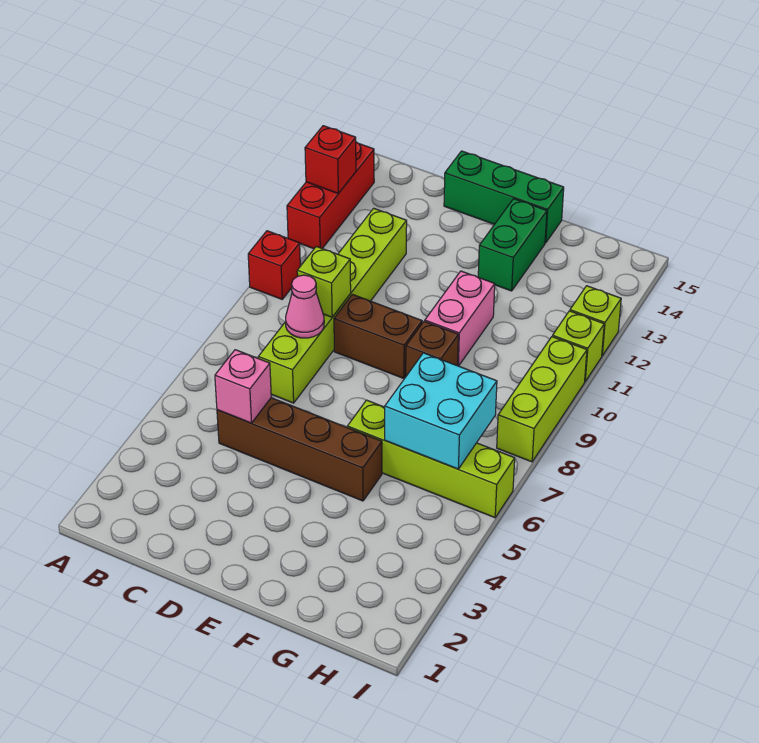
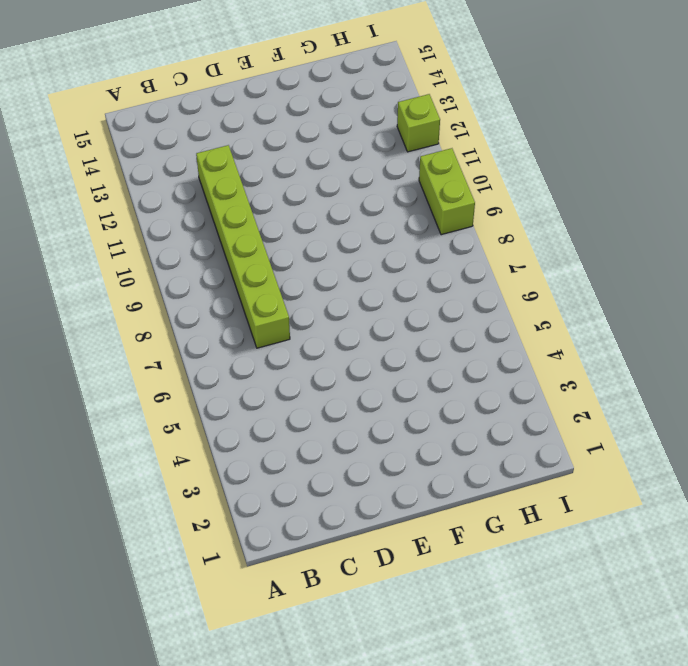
lime brick I9:I10 level 1 -> lime brick I8:I10 level 1
none -> red brick A10 level 1
none -> red brick A12:A14 level 1
none -> brown brick C5:F5 level 1

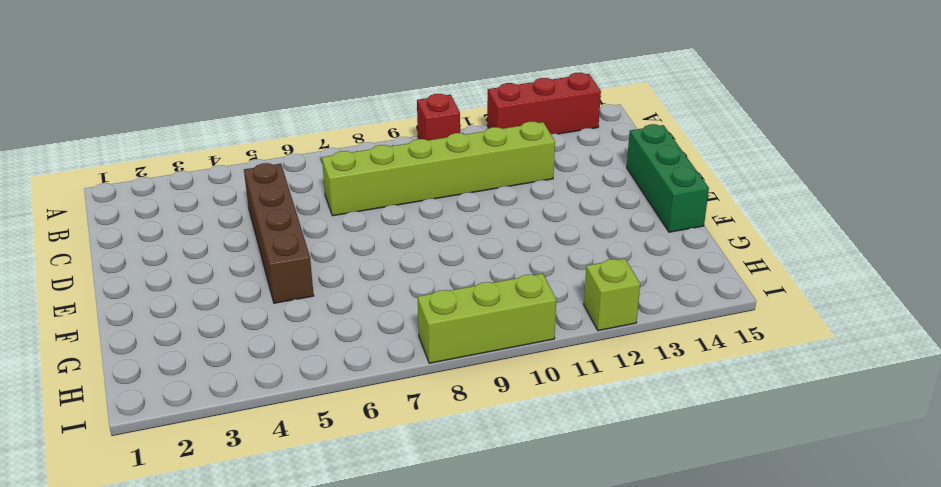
none -> brown brick D9:E9 level 1
none -> lime brick F6:I6 level 1
none -> brown brick F9 level 1

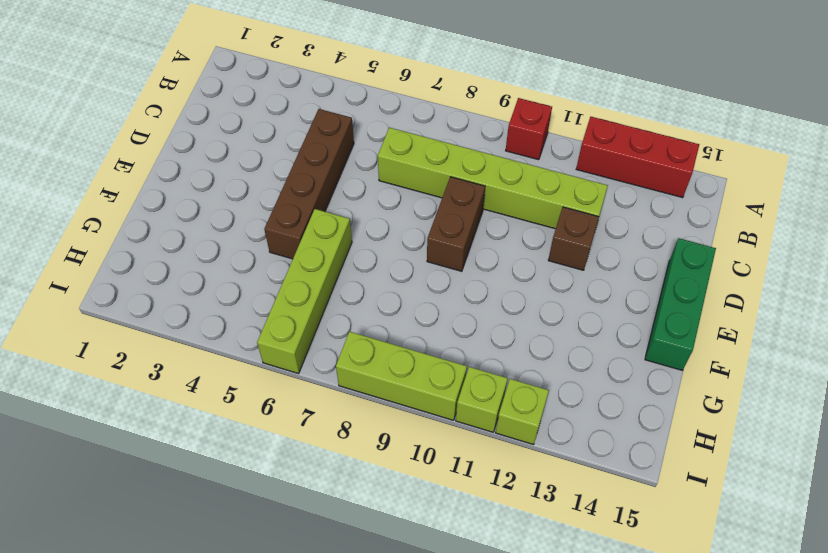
brown brick D12 level 1 -> brown brick F9 level 1
none -> pink brick F10:F11 level 1
none -> green brick F13:F14 level 1
none -> red brick A13 level 2

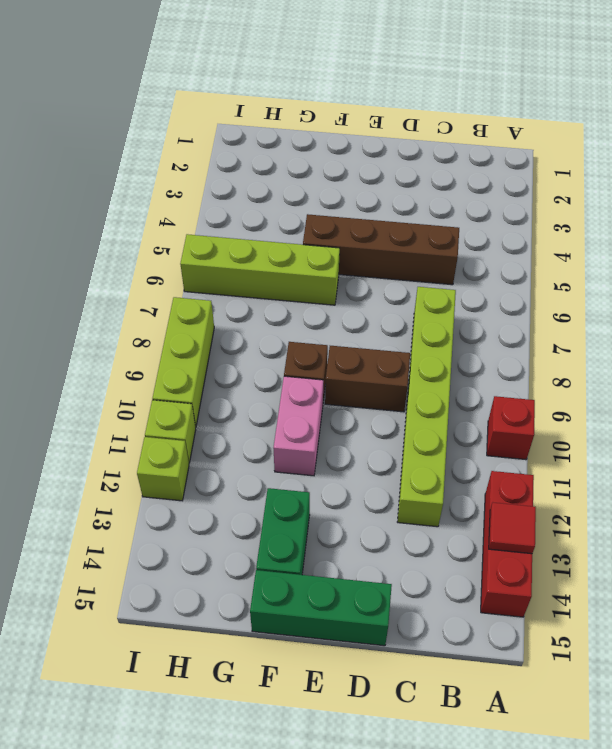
red tile A13 level 2 -> red brick A13 level 2
none -> pink brick C5 level 2
none -> pink cone C8 level 2
none -> lime brick C9 level 2

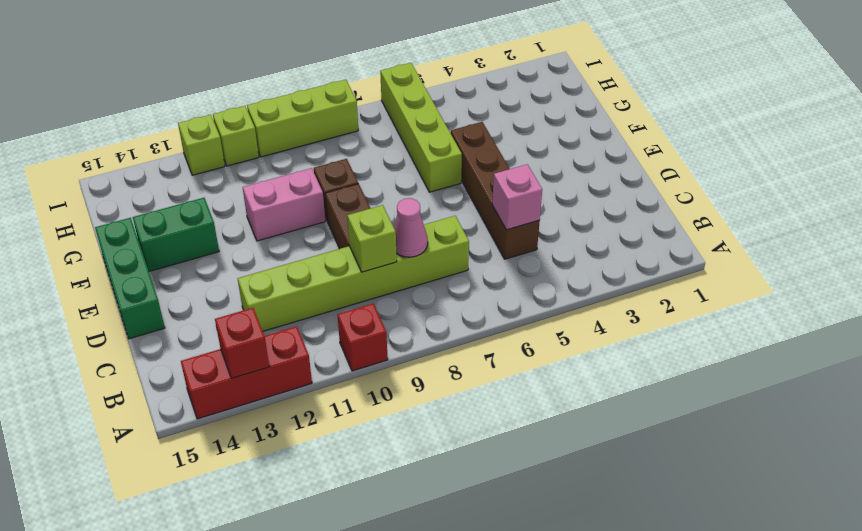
none -> cyan brick G6:H7 level 2

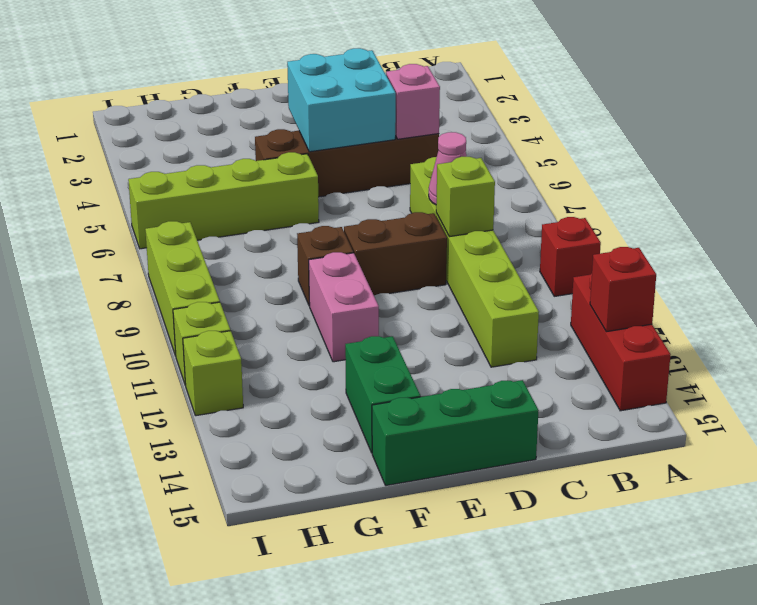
cyan brick D4:E5 level 2 -> cyan brick G6:H7 level 2

